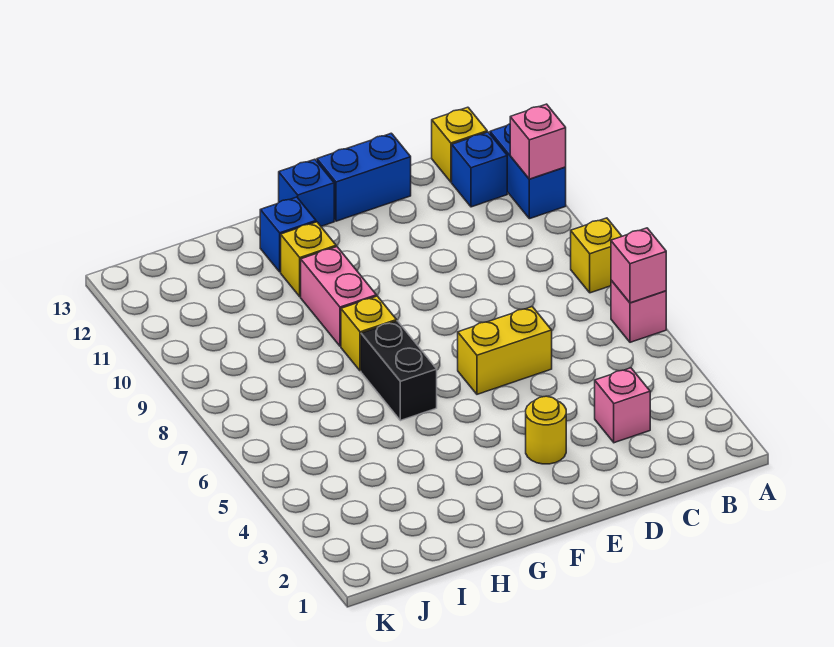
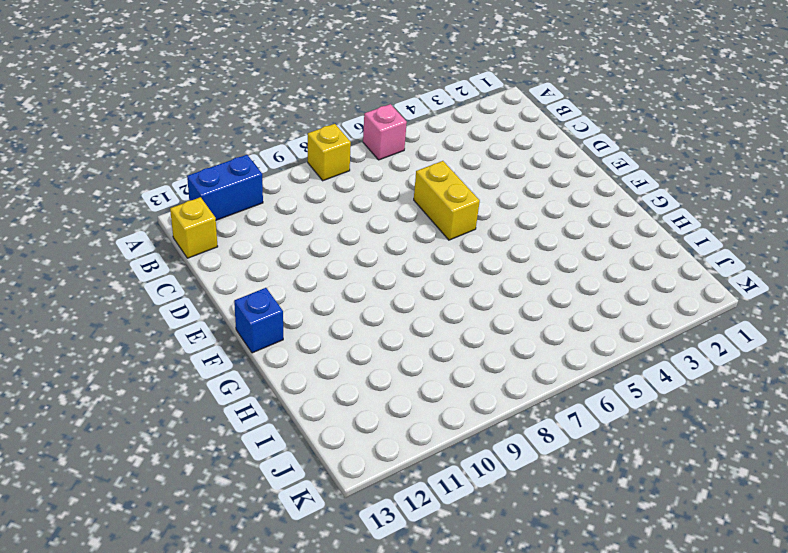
none -> blue brick B12 level 1
none -> pink brick C3 level 1
none -> blue brick D13:E13 level 1

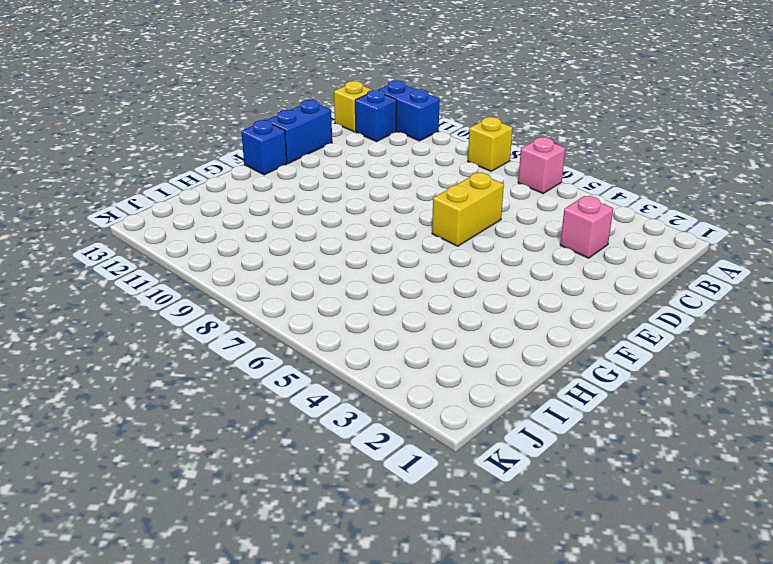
none -> yellow round brick E3 level 1
none -> black brick G6:G7 level 1
none -> yellow brick G8 level 1

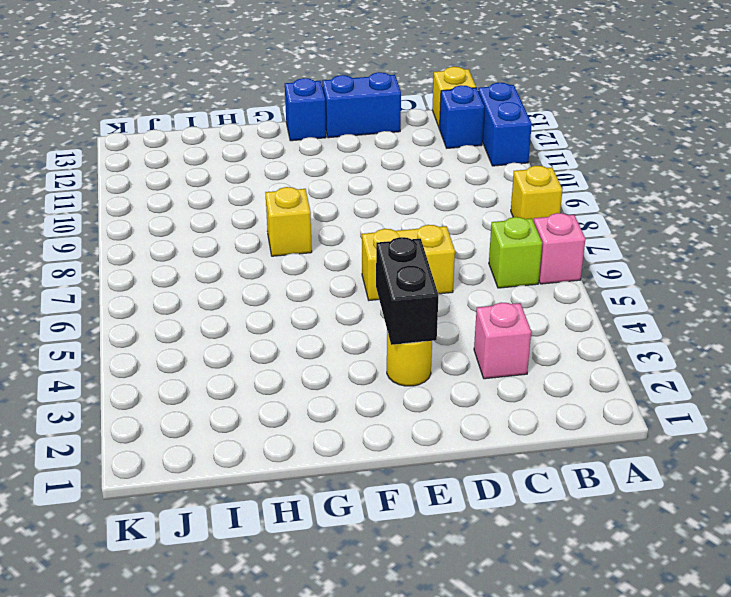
lime brick B6 level 1 -> none
black brick E3:E4 level 2 -> black brick G6:G7 level 1
none -> pink brick G9:G10 level 1
none -> yellow brick G11 level 1
none -> blue brick G12 level 1

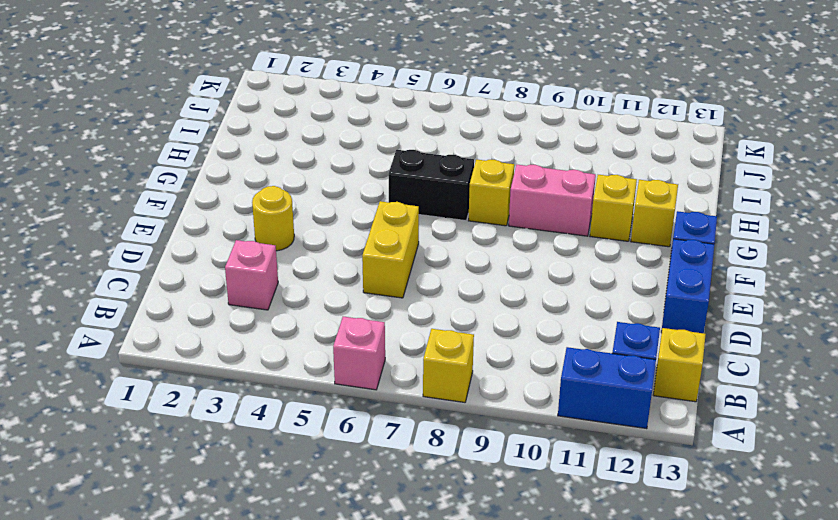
yellow brick G12 level 1 -> blue brick G12 level 1
none -> pink brick A6 level 2
none -> pink brick A11 level 2

